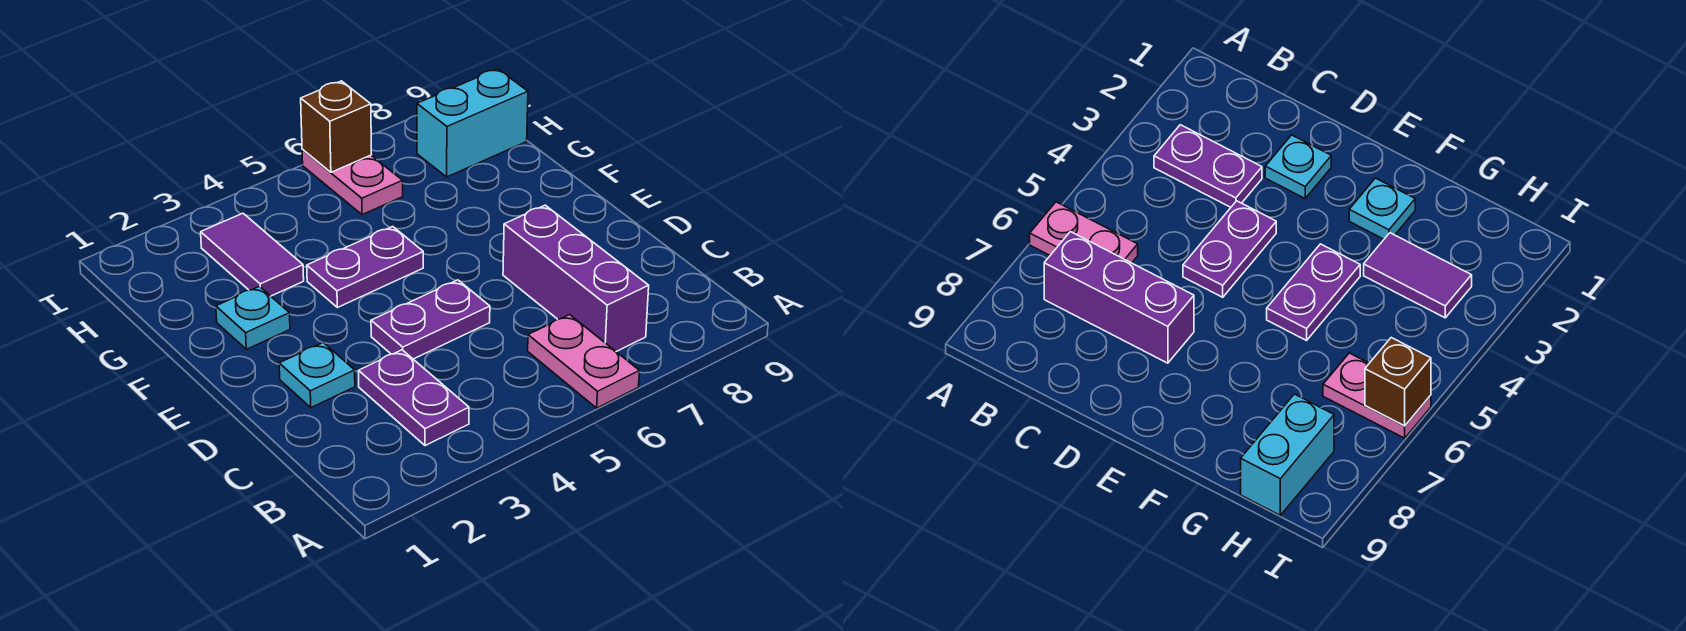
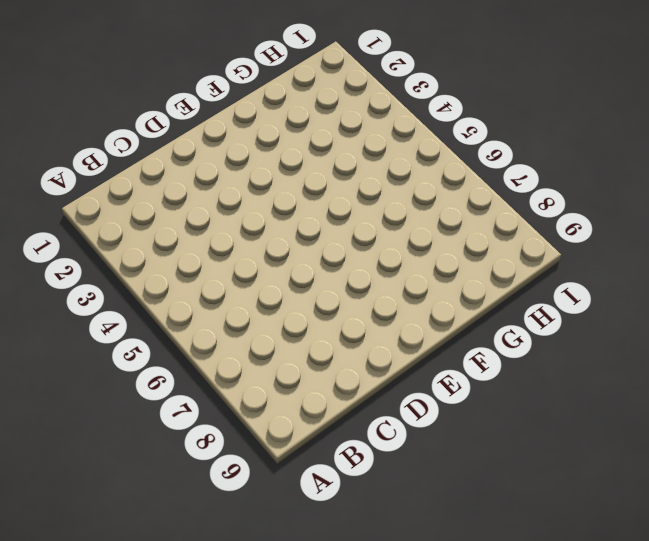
none -> pink plate A6:B6 level 1
none -> purple plate B3:C3 level 1

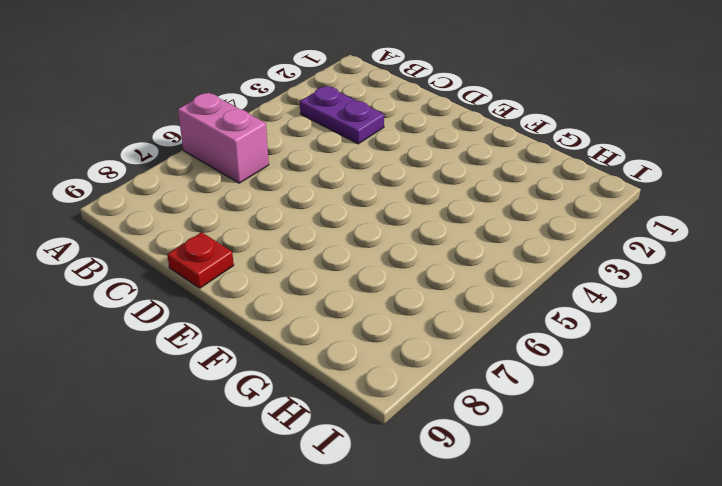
pink brick A6:B6 level 1 -> pink plate A6:B6 level 1
red plate D9 level 1 -> none
none -> purple brick B7:D7 level 1
none -> cyan plate D2 level 1

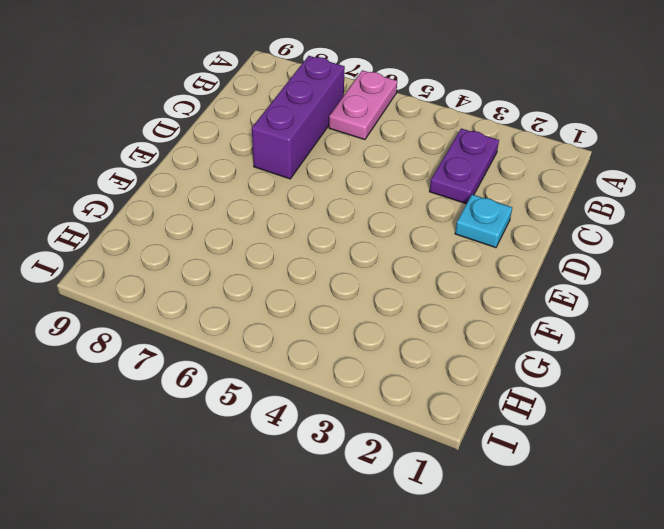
none -> purple plate D4:D5 level 1
none -> cyan plate F2 level 1

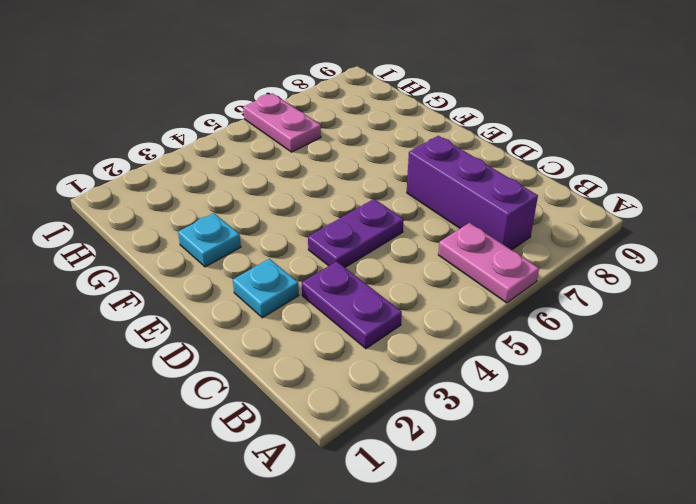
none -> purple plate F4:F5 level 1
none -> purple tile G3:H3 level 1

